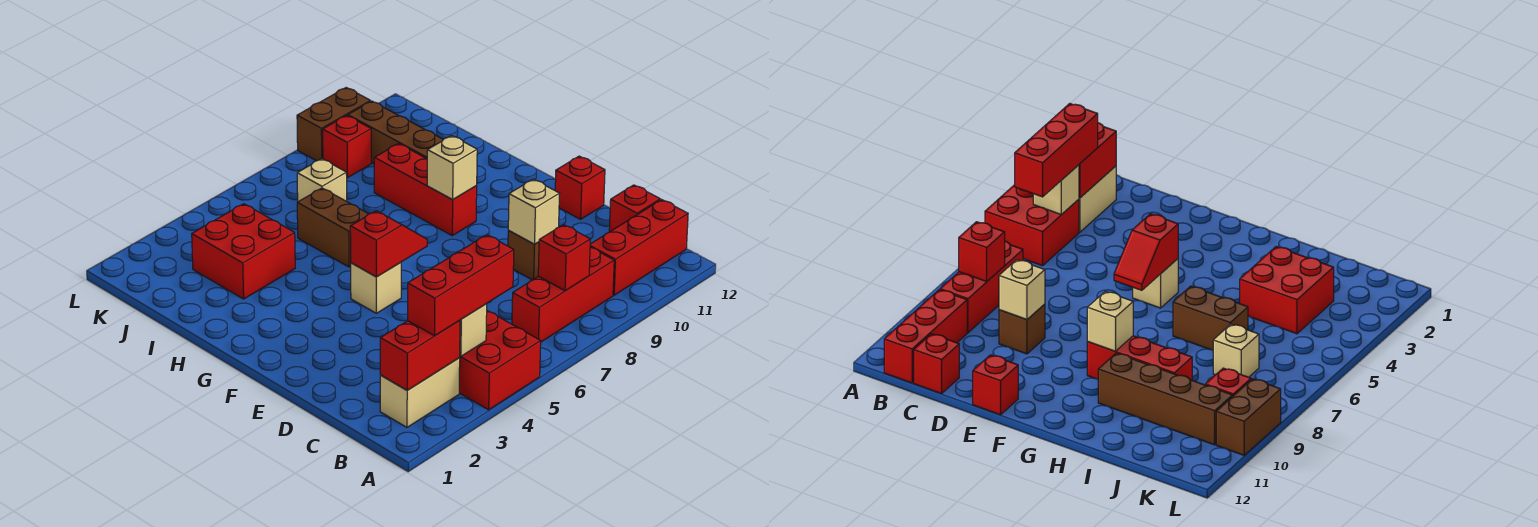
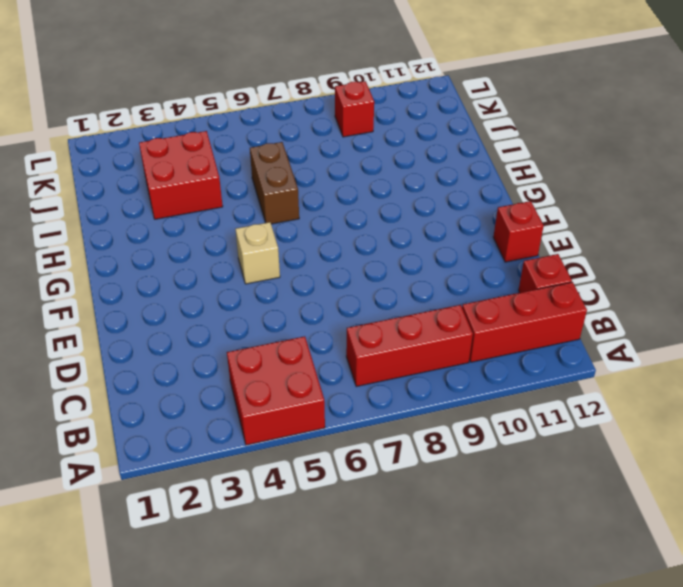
none -> tan brick B2:B3 level 1
none -> brown brick D9 level 1
none -> red brick G9:I9 level 1

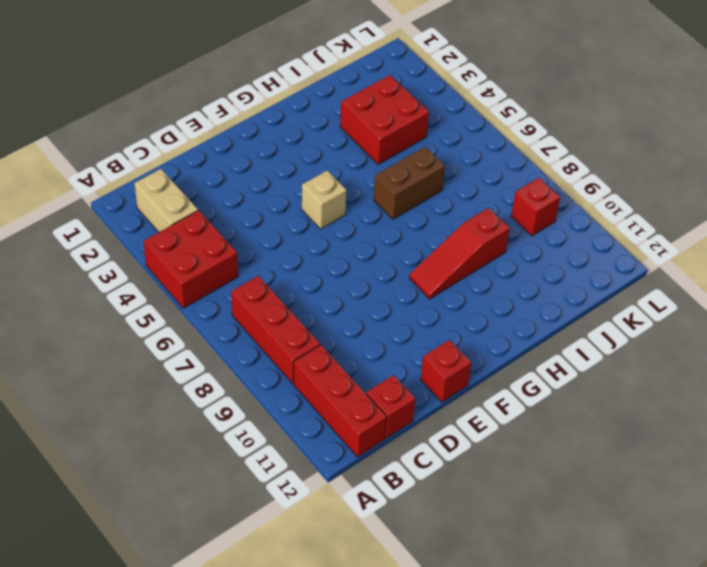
red slope G9:I9 level 1 top I -> red brick G9:I9 level 1
none -> brown brick D9 level 1
none -> brown brick H10:K10 level 1
none -> tan brick J7 level 1

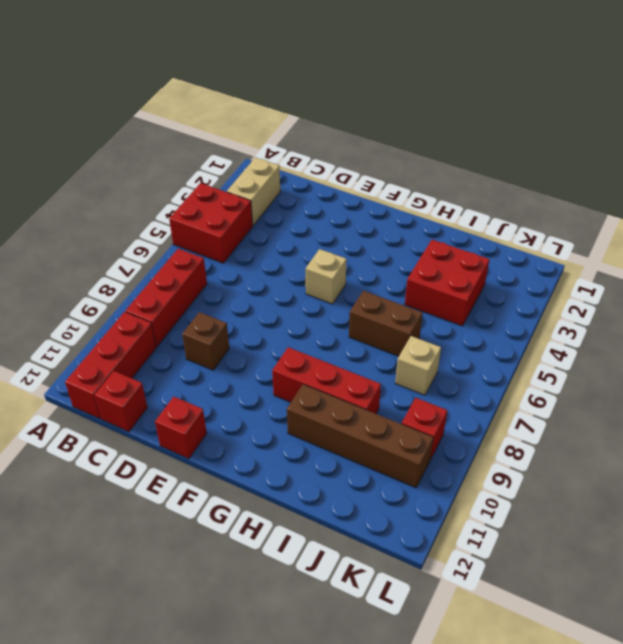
none -> brown brick L9:L10 level 1
none -> red brick B2:B3 level 2
none -> tan brick B4 level 2

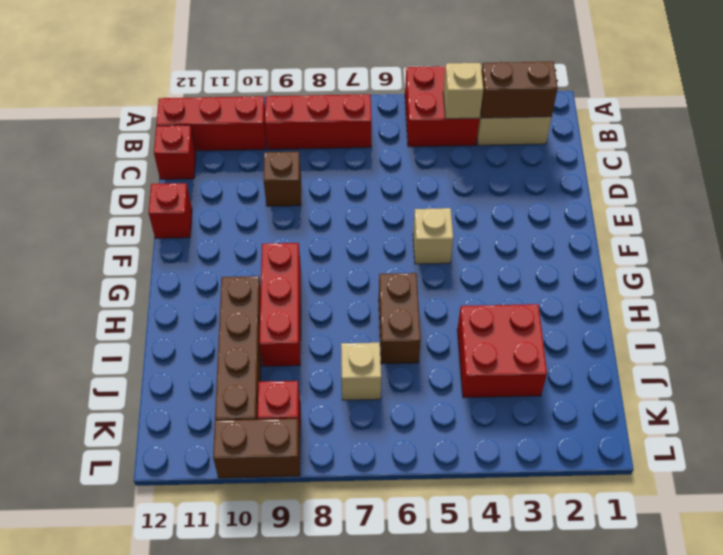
brown brick B2:B3 level 2 -> red brick B2:B3 level 2
none -> red brick B8 level 2
none -> tan brick D9 level 2
none -> red slope F5:F6 level 2 top 5

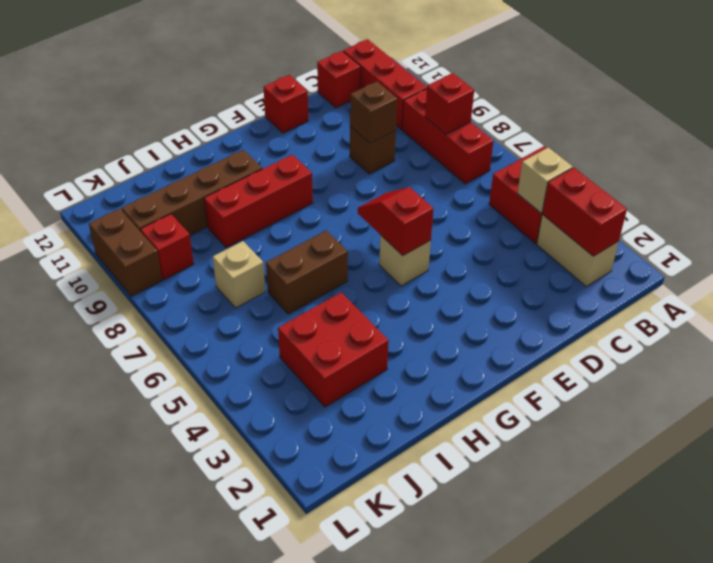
brown brick D9 level 2 -> tan brick D9 level 2
none -> tan brick G9 level 2
none -> red brick B3:B5 level 3

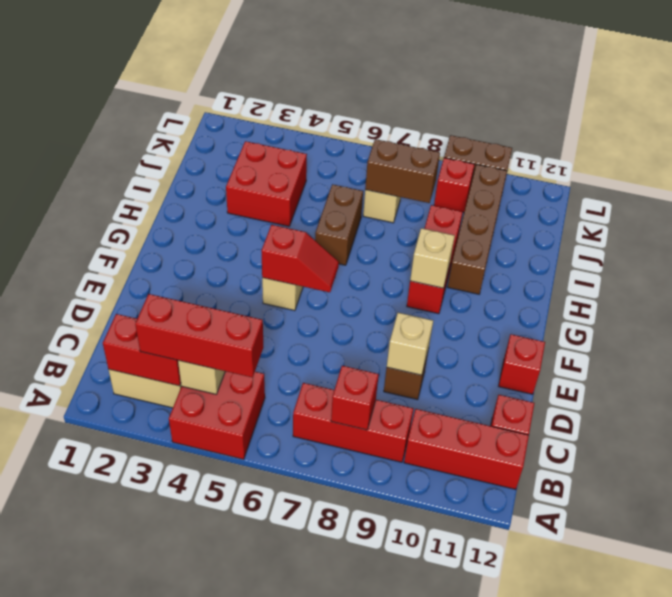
brown brick J7:J8 level 2 -> none

